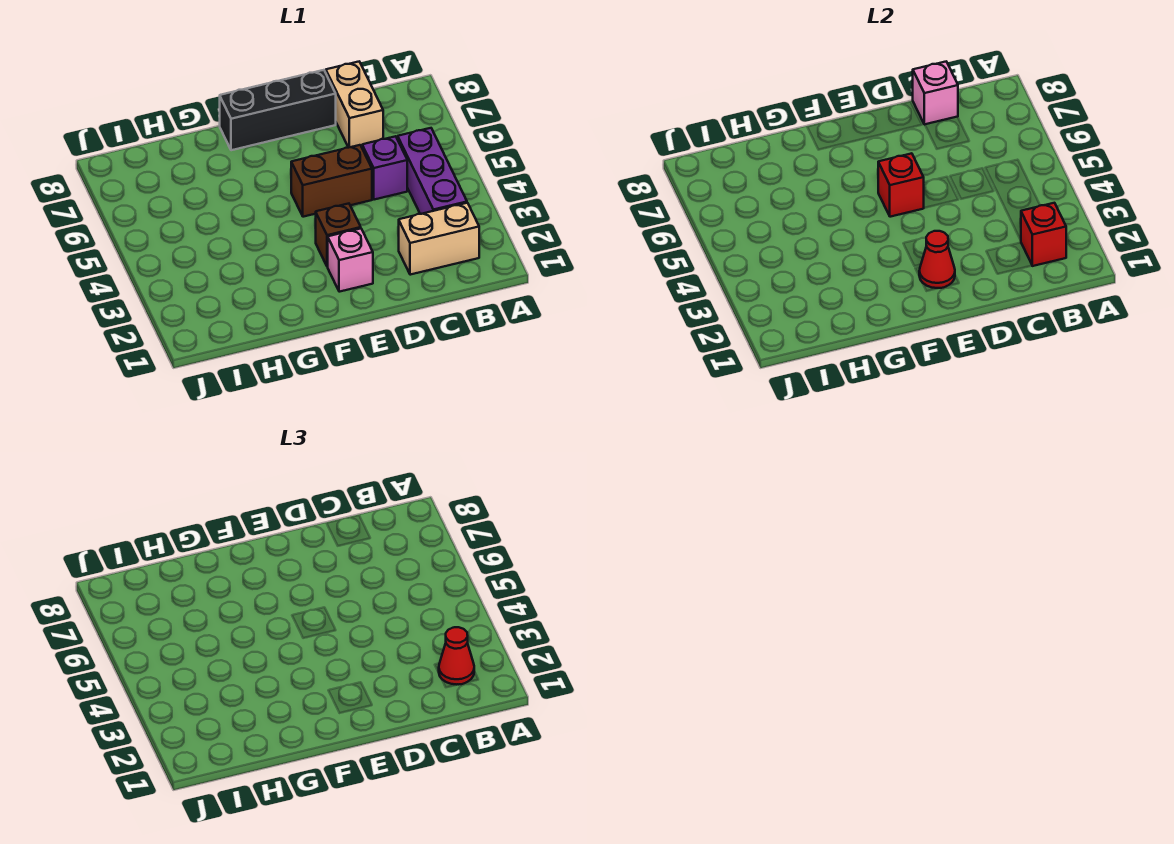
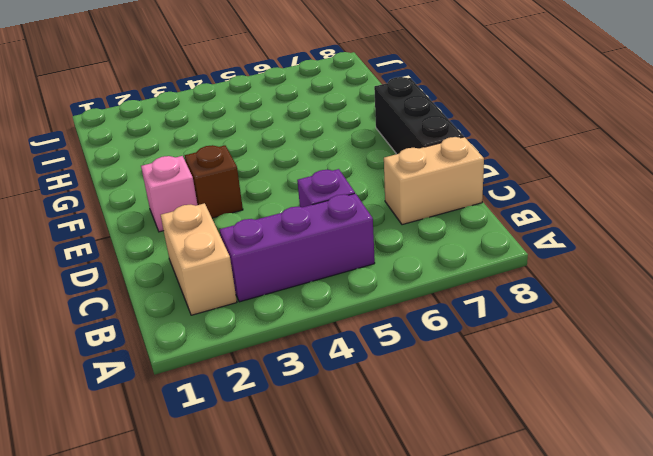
none -> brown brick D5:E5 level 1
none -> red brick B2 level 2
none -> pink brick C8 level 2

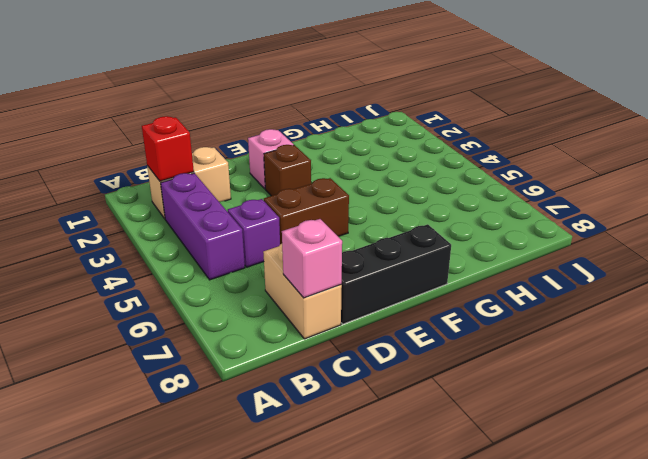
none -> red cone E2 level 2
none -> red brick E5 level 2
none -> red cone B2 level 3

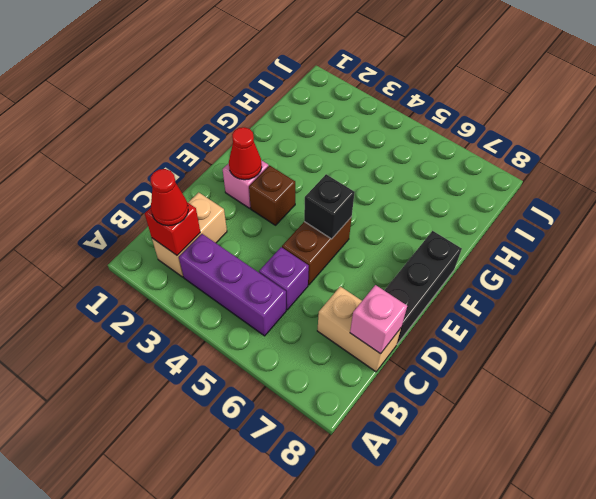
black brick E5 level 2 -> red brick E5 level 2

